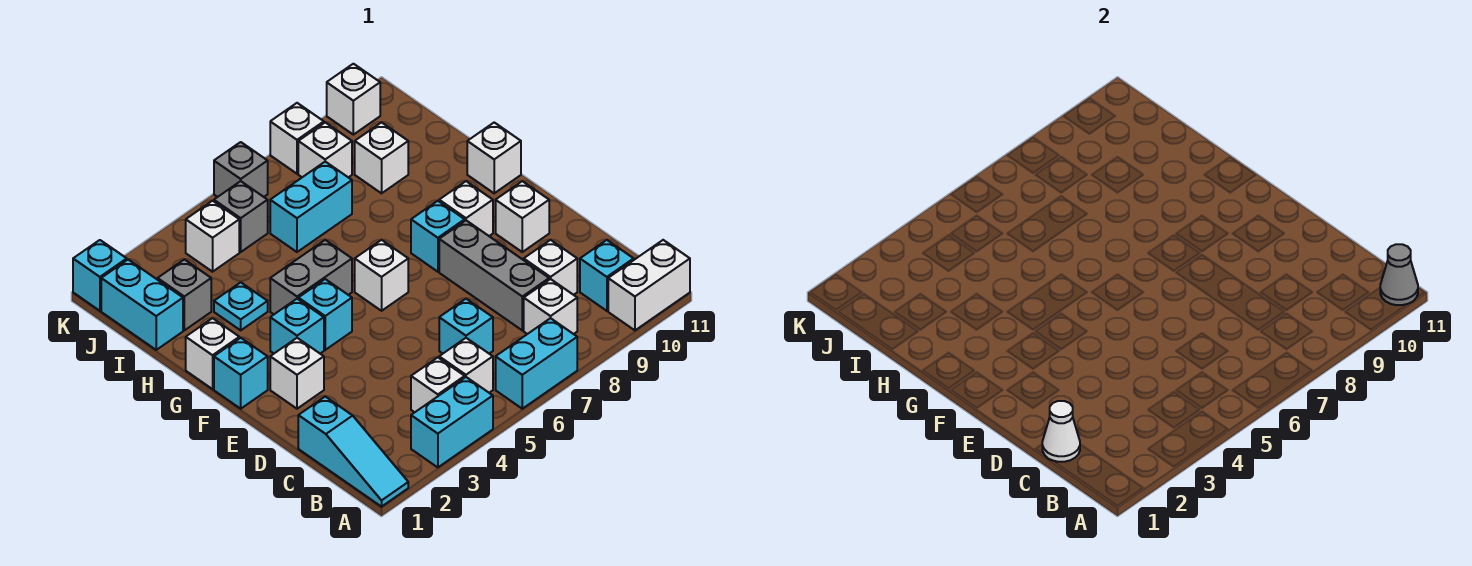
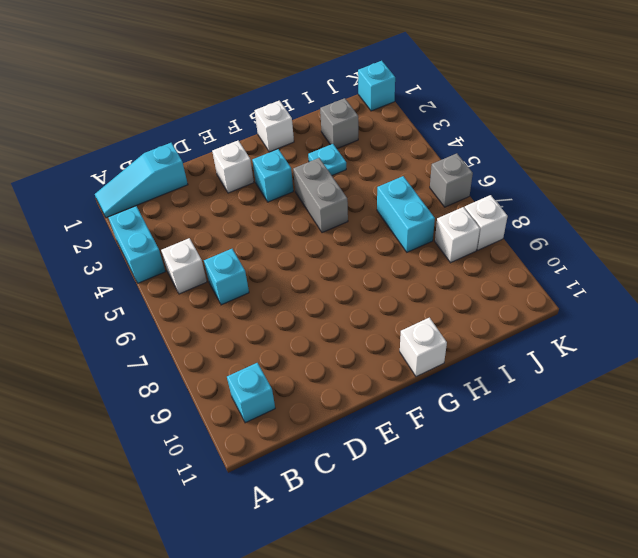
none -> cyan brick A6:A7 level 1
none -> white brick A10:A11 level 1
none -> white brick B4 level 1
none -> white brick B8 level 1

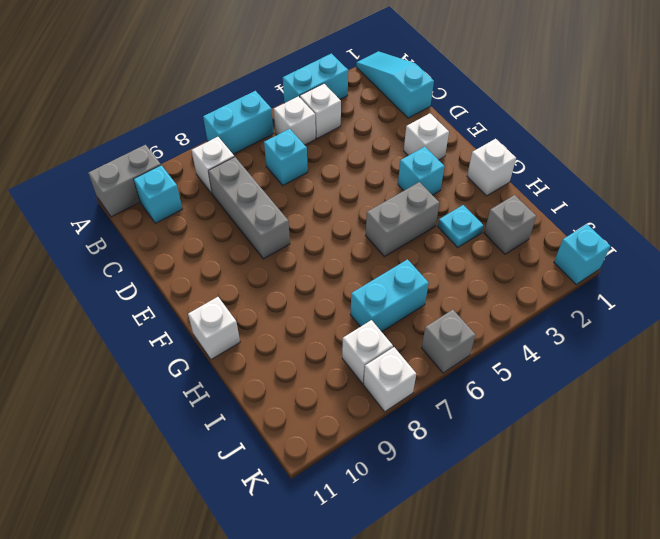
grey brick A10:A11 level 1 -> white brick A10:A11 level 1
none -> white brick C9 level 1
none -> white brick E10 level 1
none -> cyan brick F1 level 1
none -> cyan brick F4 level 1

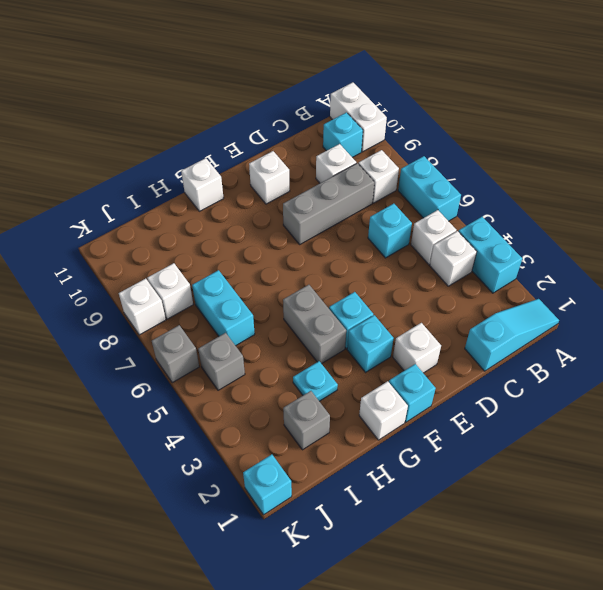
none -> white brick F6 level 1
none -> cyan brick F8 level 1
none -> white brick F9 level 1
none -> cyan brick I1:J1 level 1

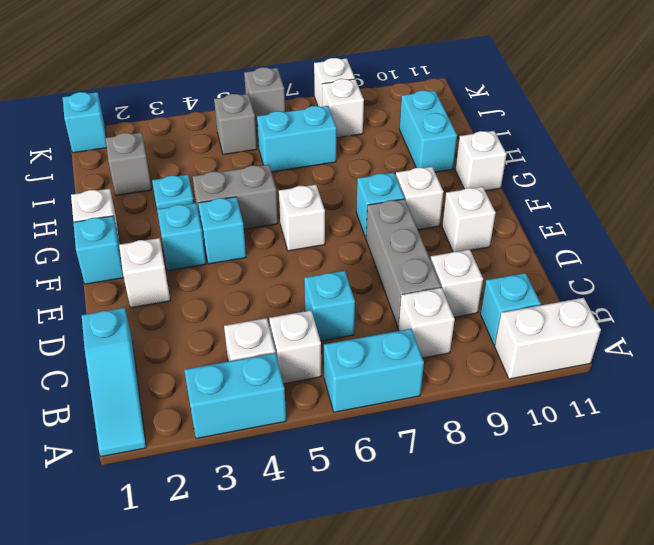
cyan brick H10:I10 level 1 -> cyan brick I1:J1 level 1
none -> white brick I9 level 1
none -> white brick J4 level 1
none -> white brick K10 level 1
none -> grey cone A11 level 2

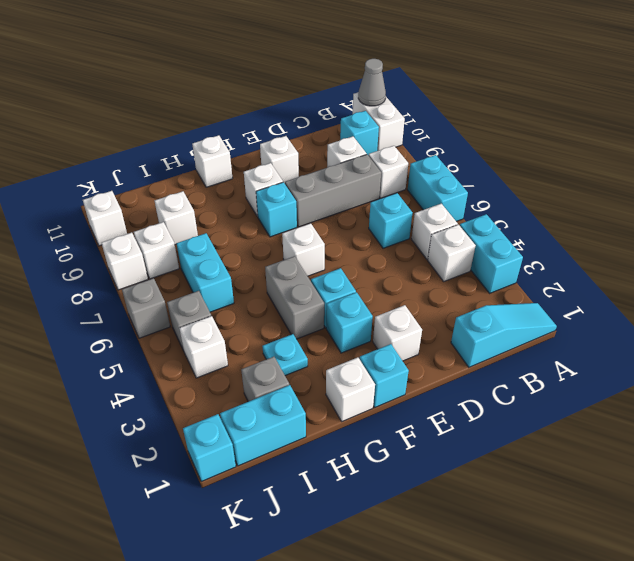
none -> white cone C1 level 2

